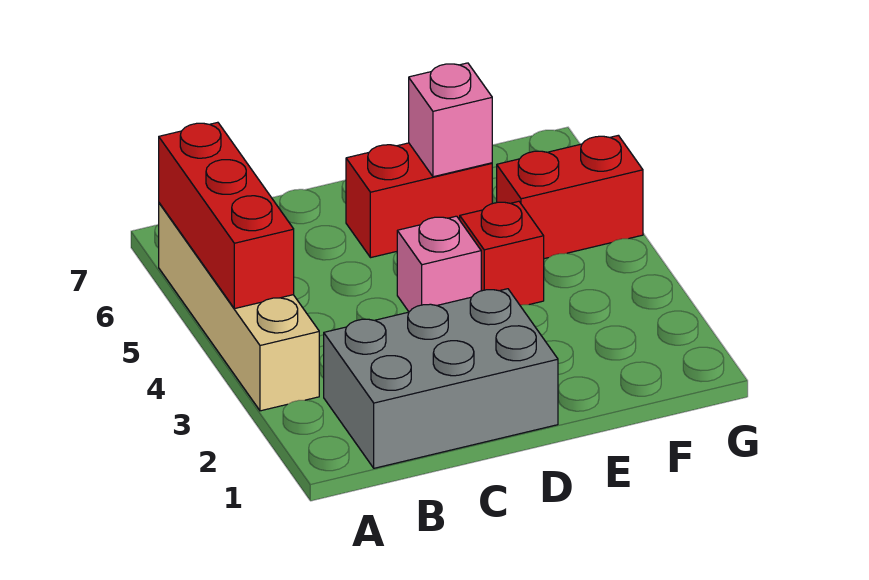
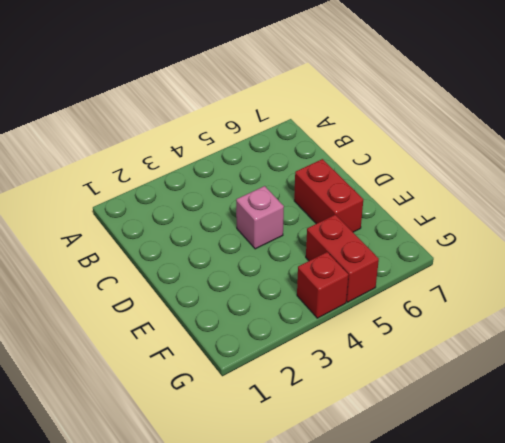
red brick G4 level 1 -> red brick E4 level 1
none -> tan brick A3:A6 level 1
none -> grey brick B1:D2 level 1

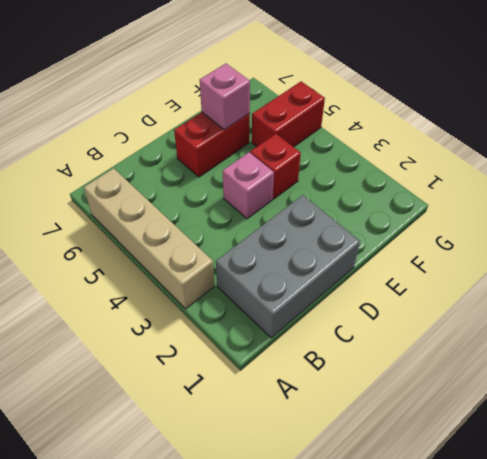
none -> red brick A4:A6 level 2

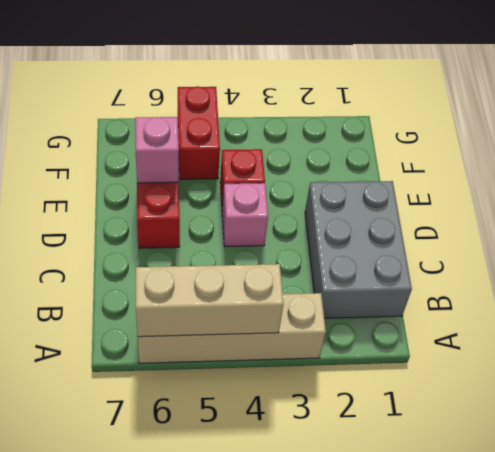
tan brick A4:A6 level 2 -> red brick A4:A6 level 2

